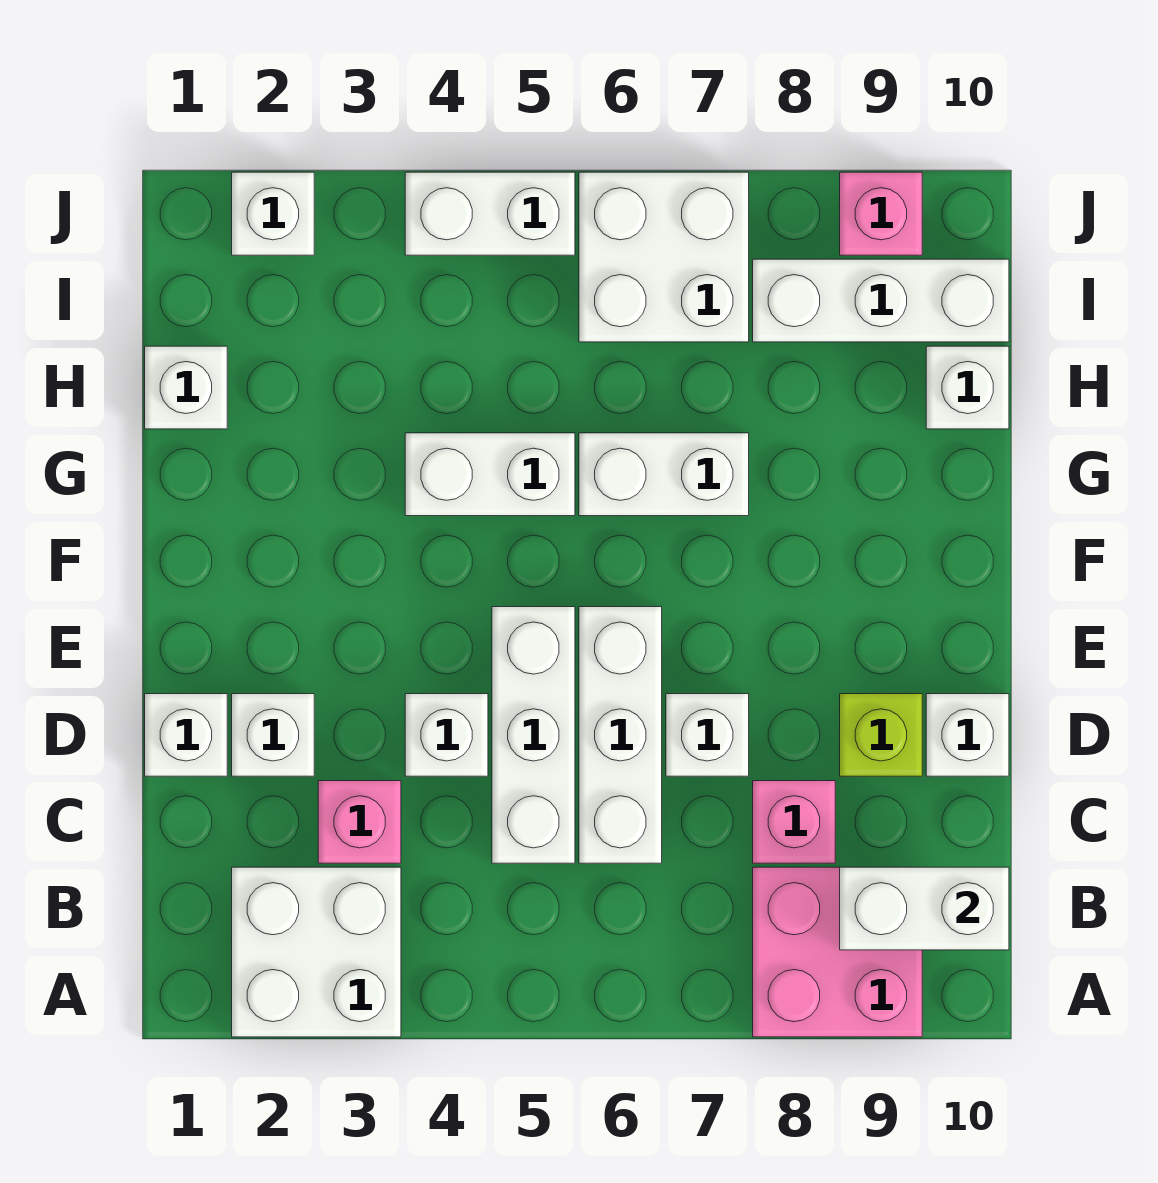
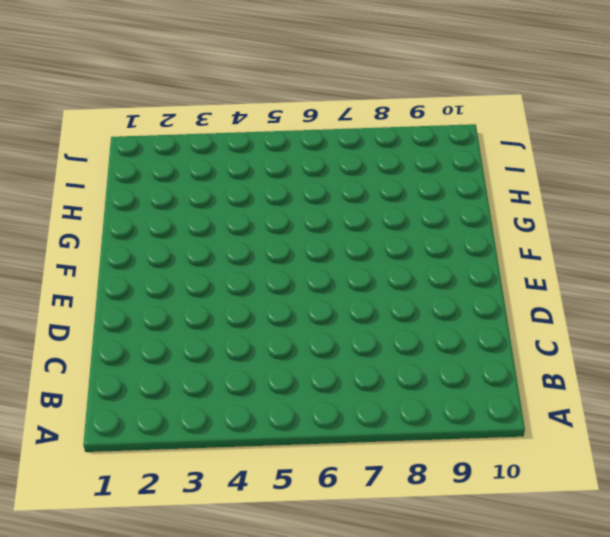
none -> white brick A2:B3 level 1
none -> pink brick A8:B9 level 1
none -> pink brick C3 level 1

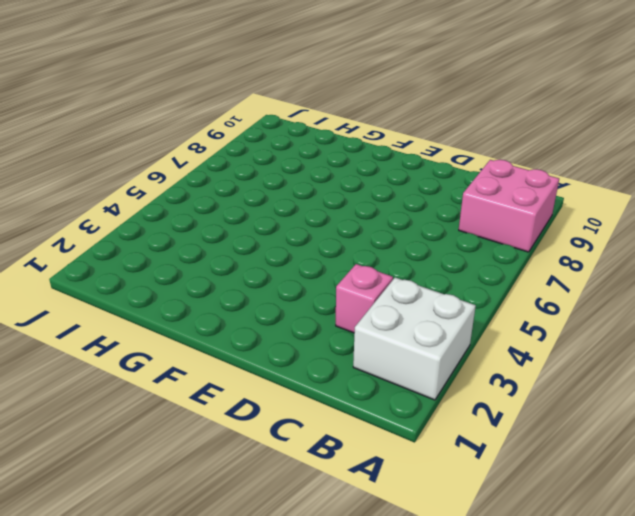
none -> white brick C5:E5 level 1
none -> white brick C6:E6 level 1
none -> pink brick C8 level 1

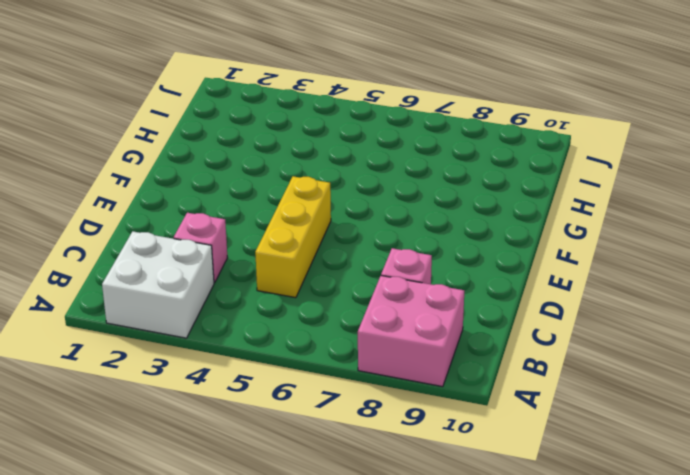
yellow brick C5:E5 level 1 -> white brick C5:E5 level 1
none -> white brick C6:E6 level 1
none -> white brick D1 level 1
none -> white brick D2 level 1

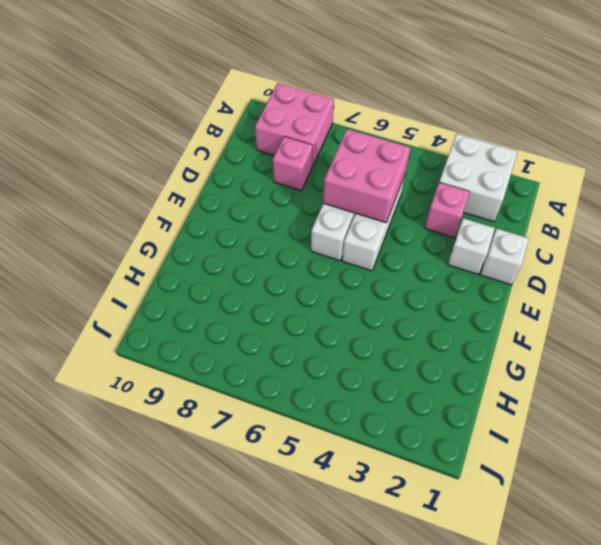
pink brick C5:D6 level 2 -> none
none -> white brick D4 level 1
none -> white brick D7 level 1
none -> lime brick D9 level 1

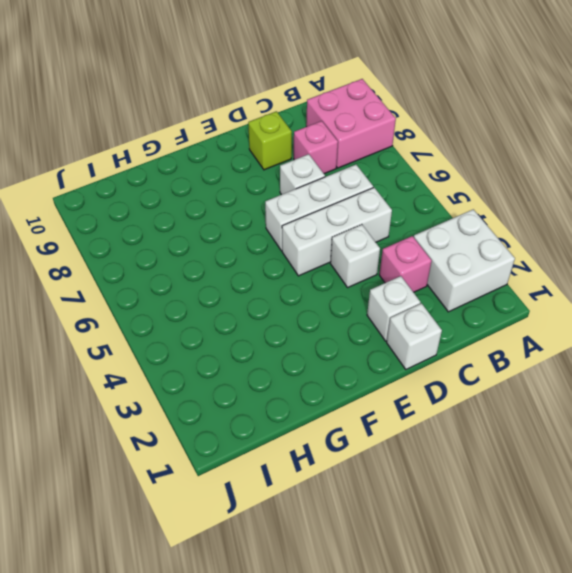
none -> white brick D10 level 1
none -> white brick G4:G5 level 1
none -> white brick G6:G7 level 1

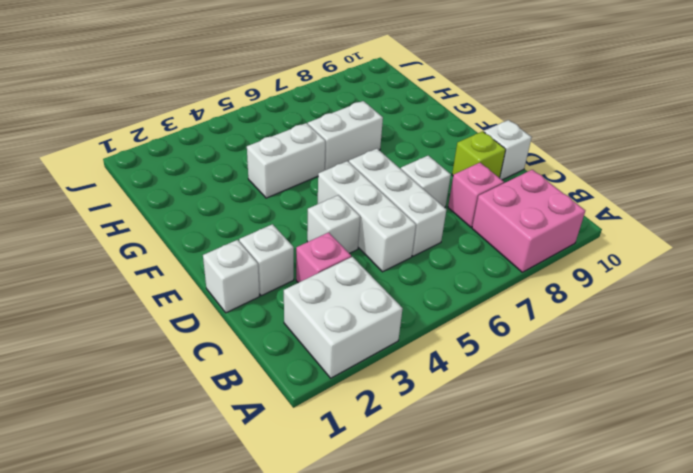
none -> white brick H1 level 1
none -> white brick H10 level 1
none -> white brick I6:J7 level 1

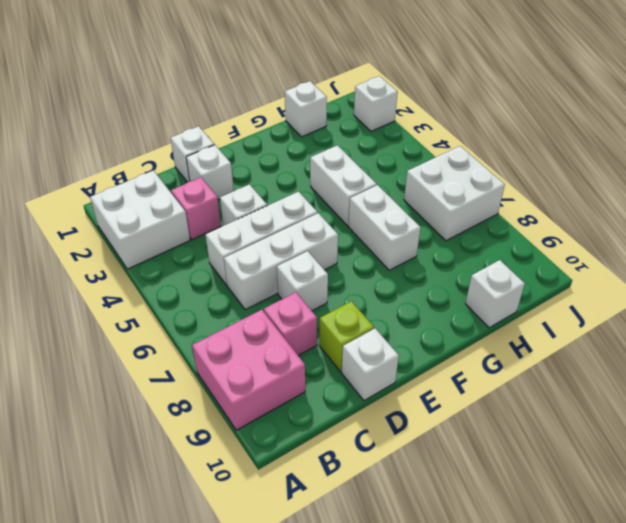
none -> white brick I8:I10 level 1
none -> white brick J4:J5 level 1
none -> pink brick J9 level 1

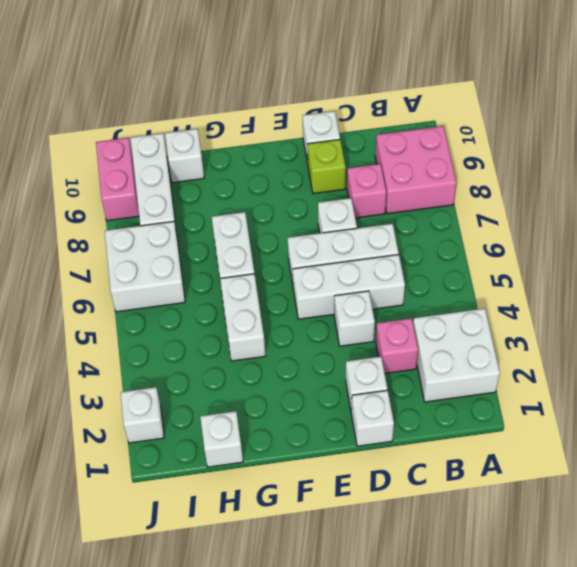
pink brick J9:J10 level 1 -> pink brick J9 level 1
none -> white brick J4:J5 level 1
none -> white brick B9:B10 level 2

